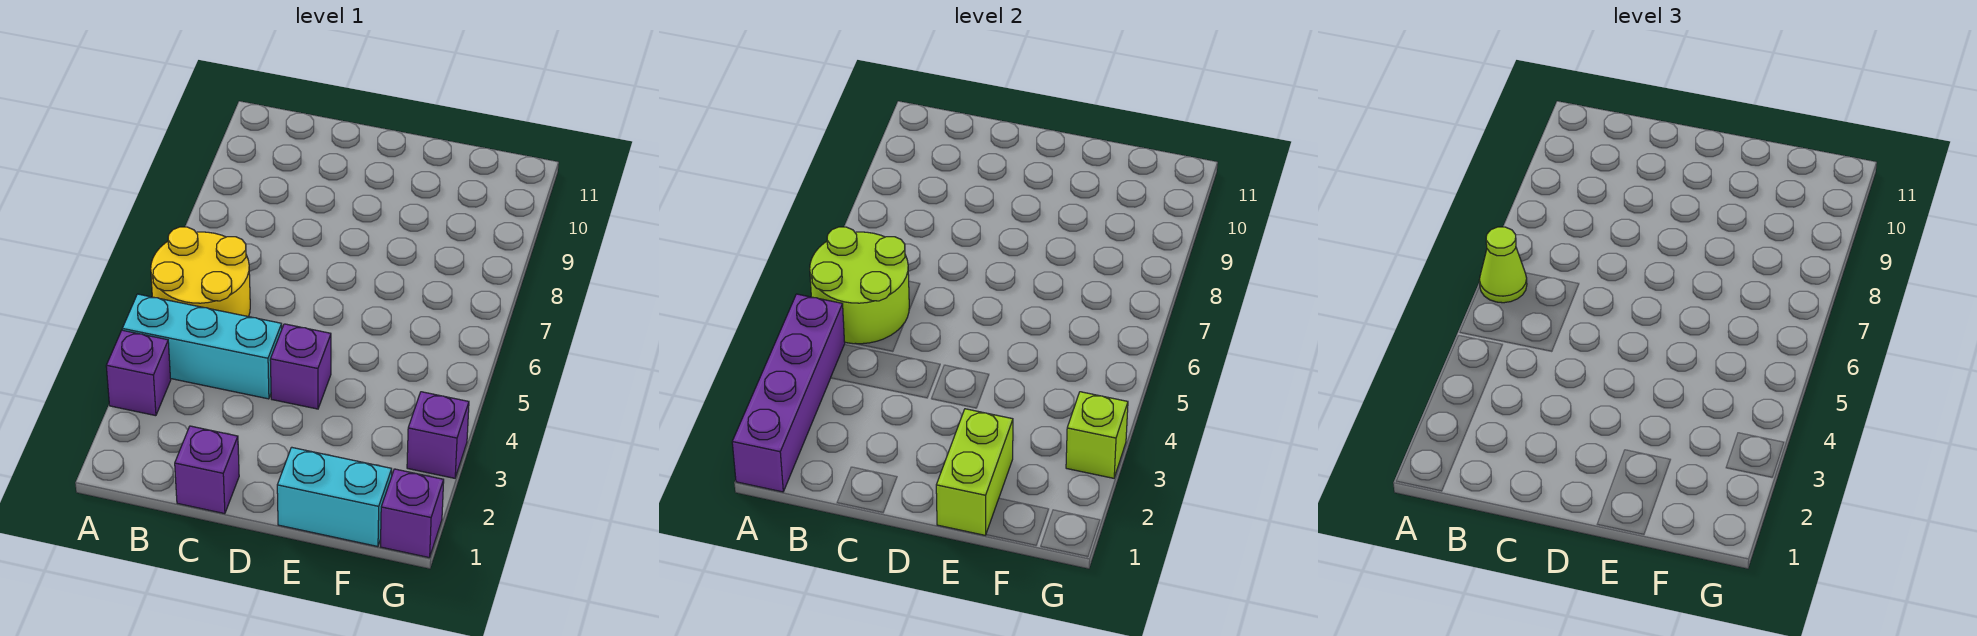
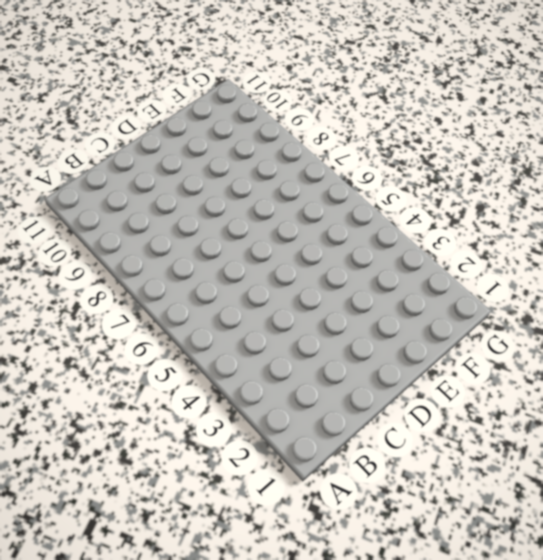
none -> purple brick A3 level 1
none -> cyan brick A4:C4 level 1
none -> yellow round brick A5:B6 level 1

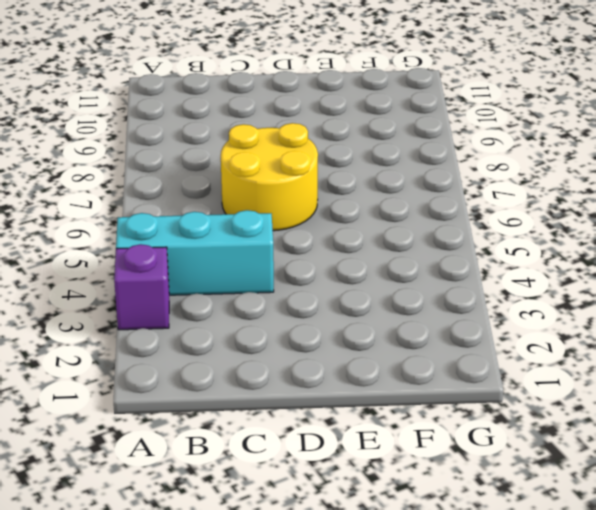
yellow round brick C6:D7 level 1 -> yellow round brick A5:B6 level 1
none -> purple brick C1 level 1
none -> purple brick D4 level 1
none -> cyan brick E1:F1 level 1

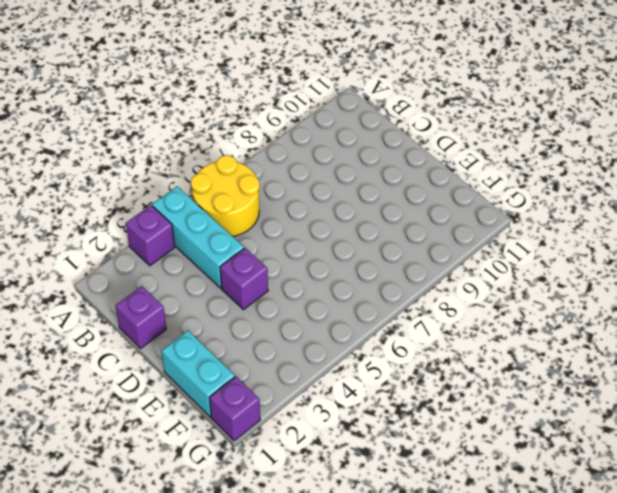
none -> purple brick G3 level 1
none -> purple brick A1:A4 level 2
none -> lime round brick A5:B6 level 2

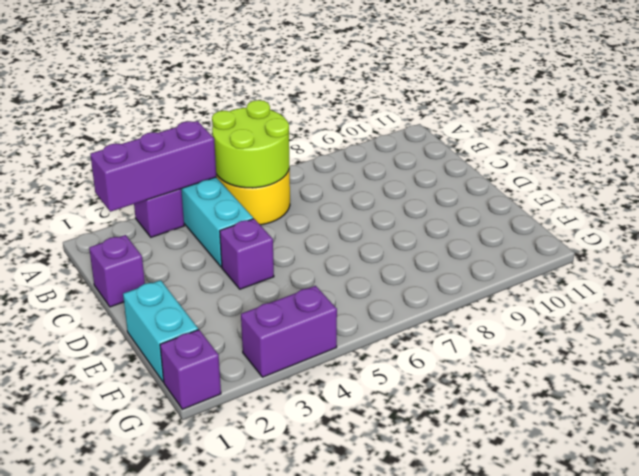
purple brick A2:A4 level 2 -> purple brick A1:A4 level 2
purple brick G3:G4 level 1 -> purple brick G3 level 1
none -> lime brick E1:E2 level 2
none -> lime brick G3 level 2
none -> lime cone A6 level 3

